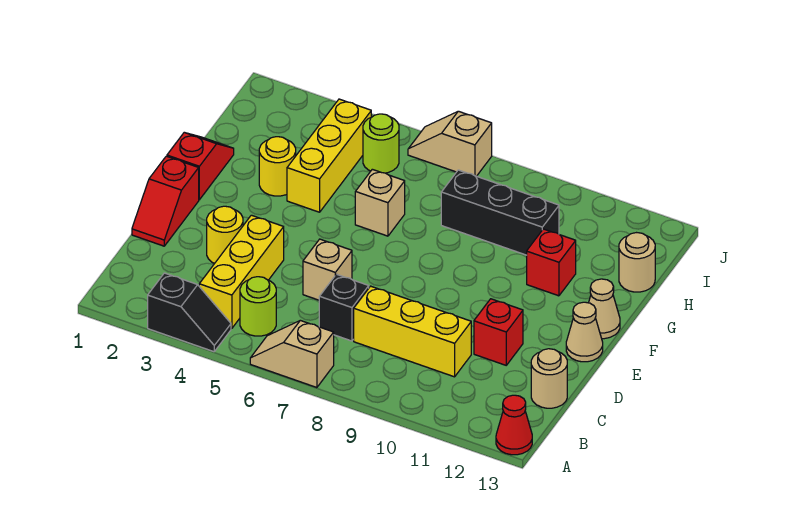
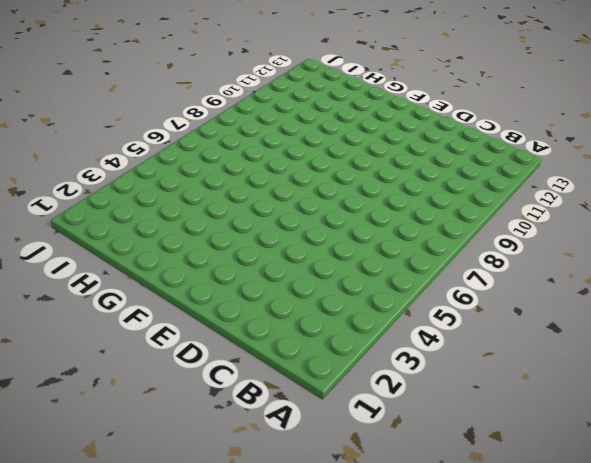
none -> black slope A3:A4 level 1 top 3
none -> tan slope A6:A7 level 1 top 7
none -> red cone A13 level 1

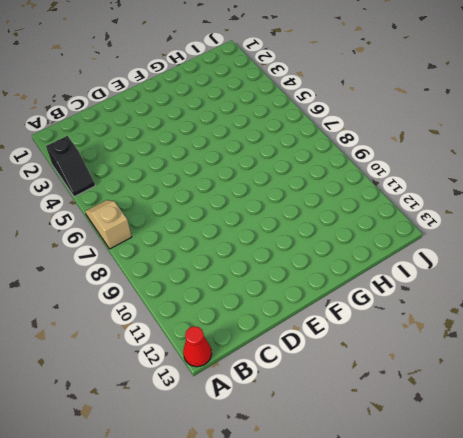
none -> yellow brick B4:D4 level 1
none -> lime round brick B5 level 1
none -> black brick C7 level 1

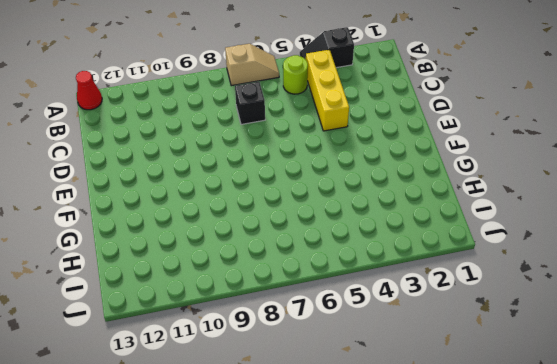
none -> yellow brick C8:C10 level 1
none -> tan round brick C13 level 1
none -> red slope D1:E1 level 1 top E

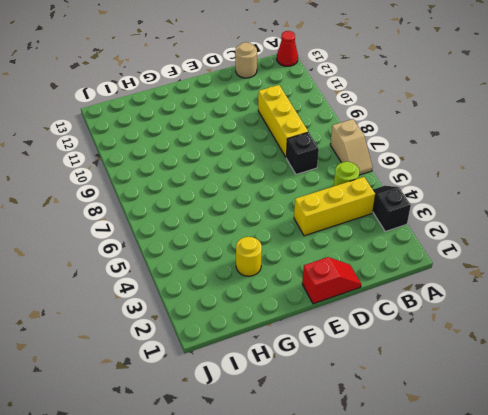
none -> yellow round brick D3 level 1
none -> tan brick D6 level 1
none -> red brick D11 level 1

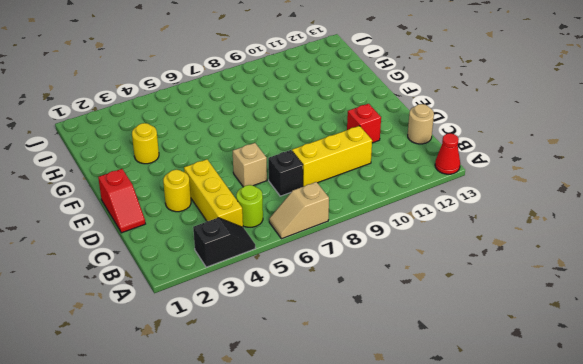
none -> tan cone E13 level 1
none -> red slope F1:G1 level 1 top F
none -> tan cone F13 level 1

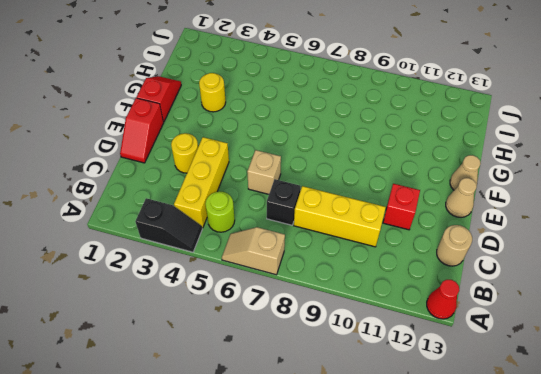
none -> yellow brick G4:I4 level 1
none -> tan brick G6 level 1
none -> red brick G11 level 1

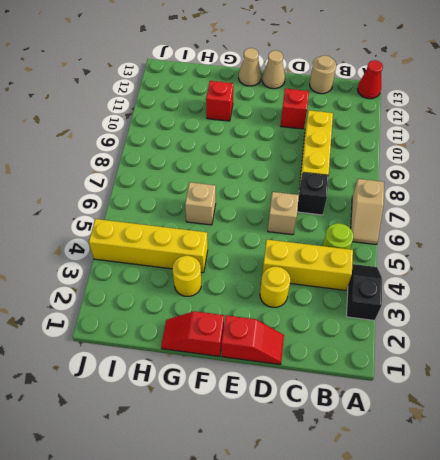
yellow brick G4:J4 level 1 -> yellow brick G4:I4 level 1
none -> black brick H8:H10 level 1
none -> tan round brick H13 level 1
none -> lime round brick I5 level 1

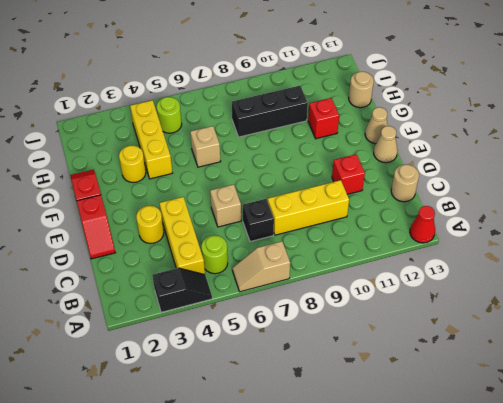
none -> tan slope J6:J7 level 1 top 7

